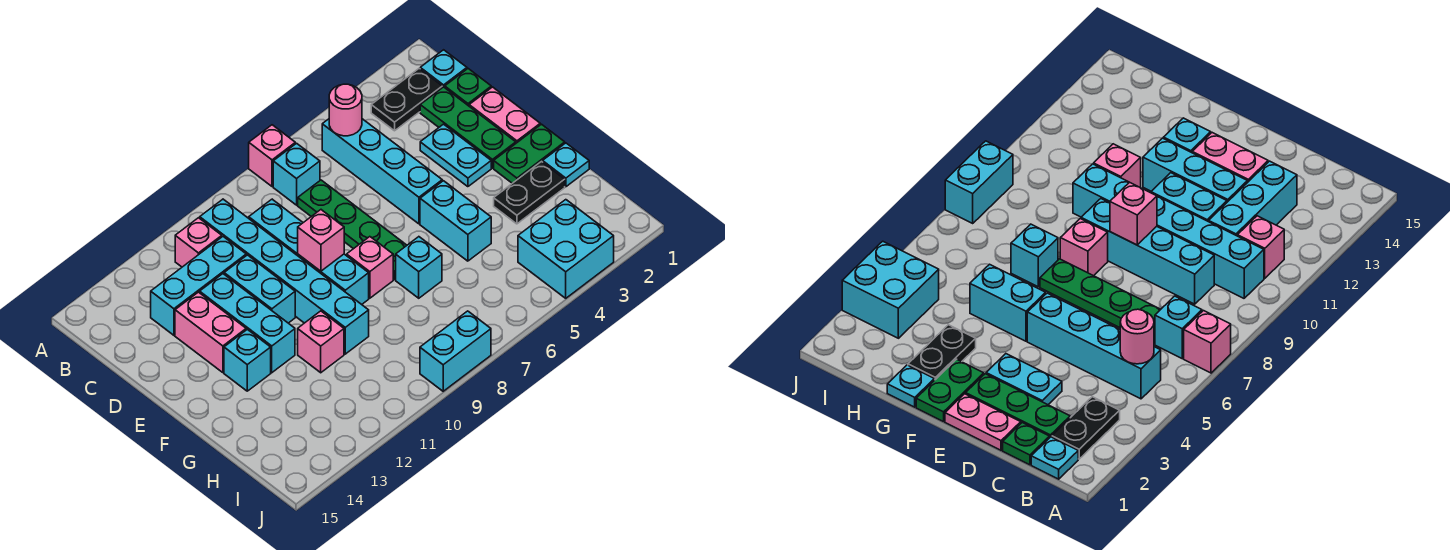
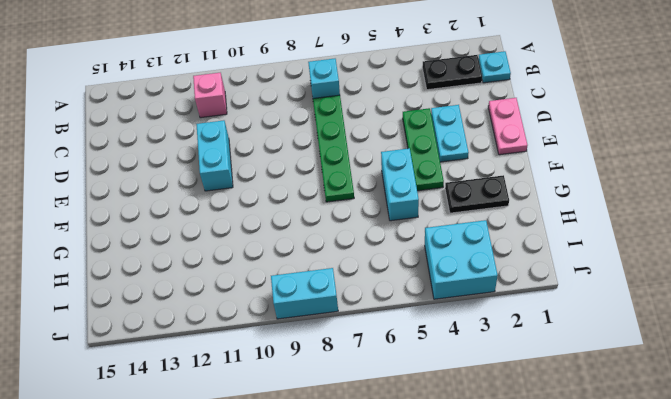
green plate D4:F4 level 1 -> green plate C2:E2 level 1
none -> pink brick A7 level 1
none -> cyan brick B5:E5 level 1
none -> cyan brick B10:G10 level 1

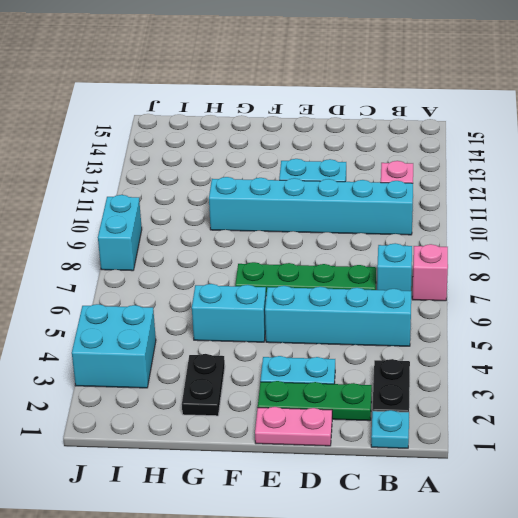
none -> green plate C1 level 1
none -> cyan brick C9:F9 level 1
none -> cyan brick C11:C13 level 1

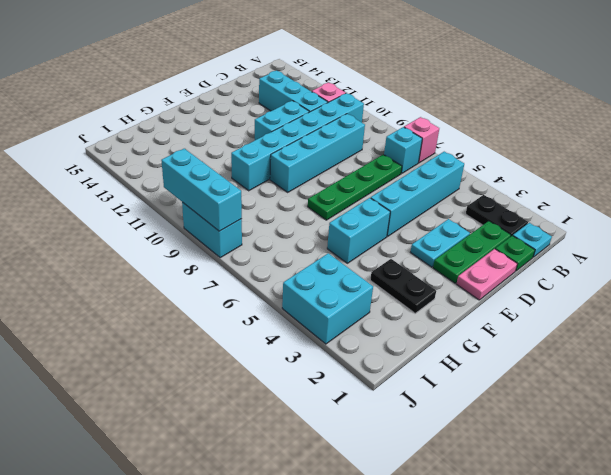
cyan brick J8:J10 level 2 -> cyan brick D12:F12 level 1
none -> pink brick D13:E13 level 1
none -> green plate F1:F2 level 1
none -> pink brick F8 level 1

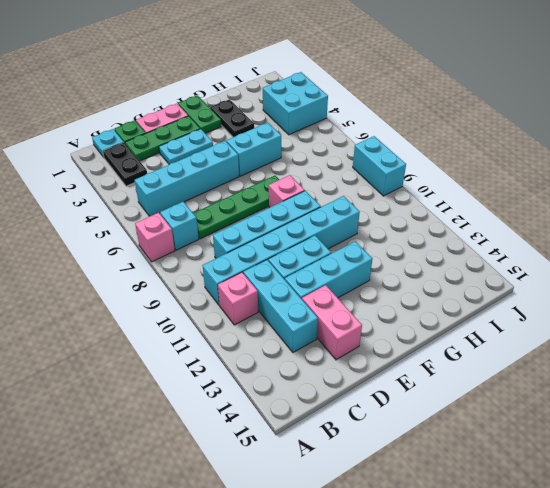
pink brick D13:D14 level 1 -> pink brick D13:E13 level 1
none -> cyan brick F13 level 1
none -> cyan plate G1 level 1
none -> cyan brick G7 level 1

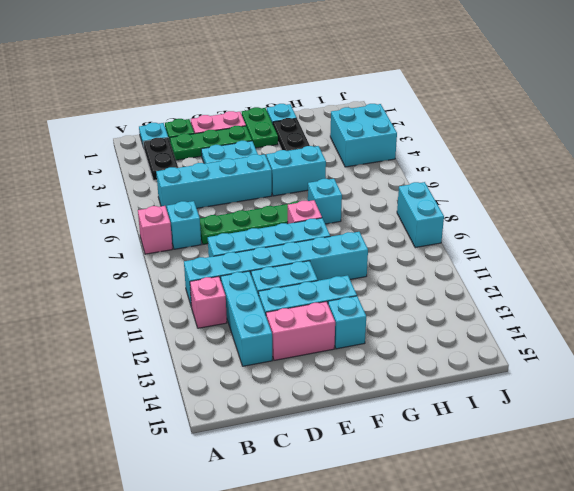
none -> pink brick G11 level 1
none -> pink round brick B5 level 2
none -> pink brick E9 level 2

